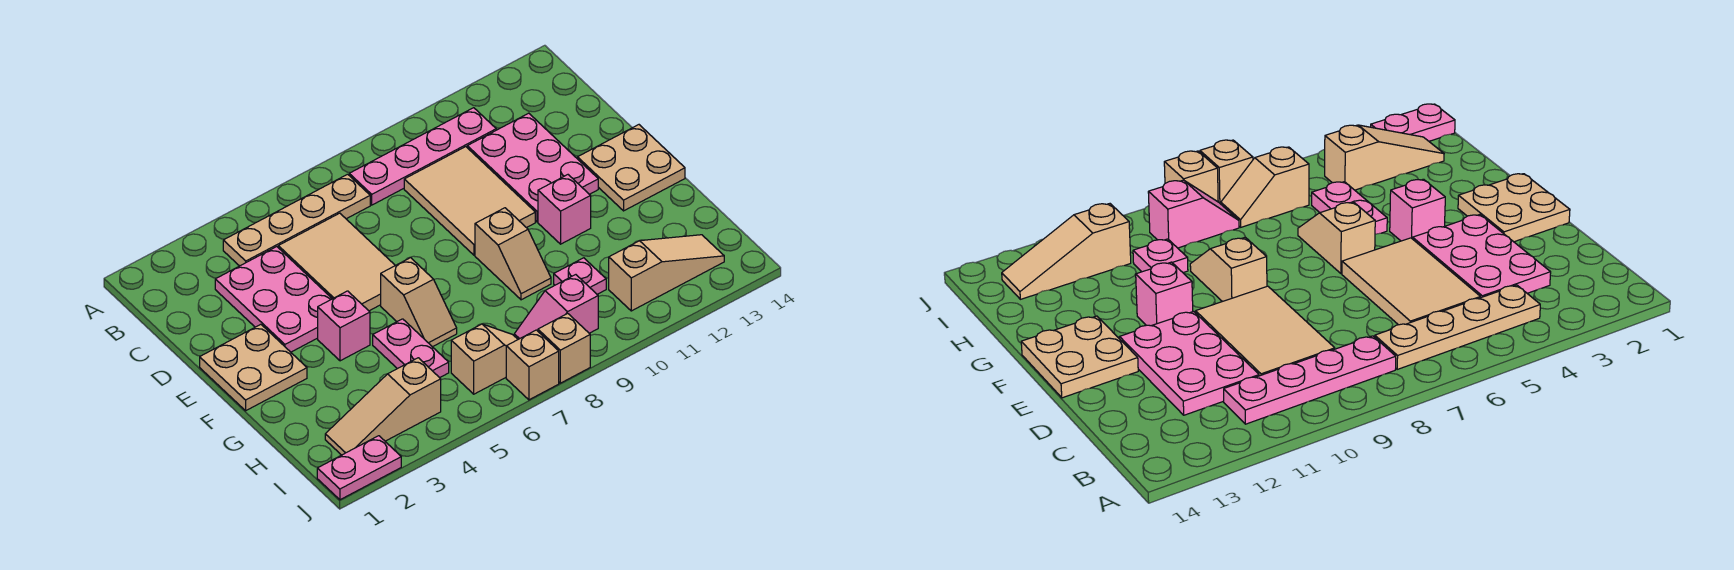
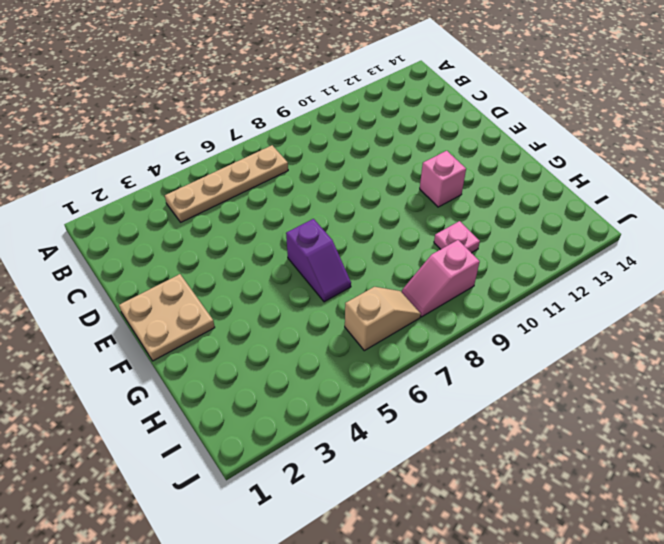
purple slope F6:G6 level 1 top F -> tan slope F6:G6 level 1 top F
none -> pink plate B8:B11 level 1
none -> pink plate C3:E4 level 1
none -> tan tile C5:E6 level 1

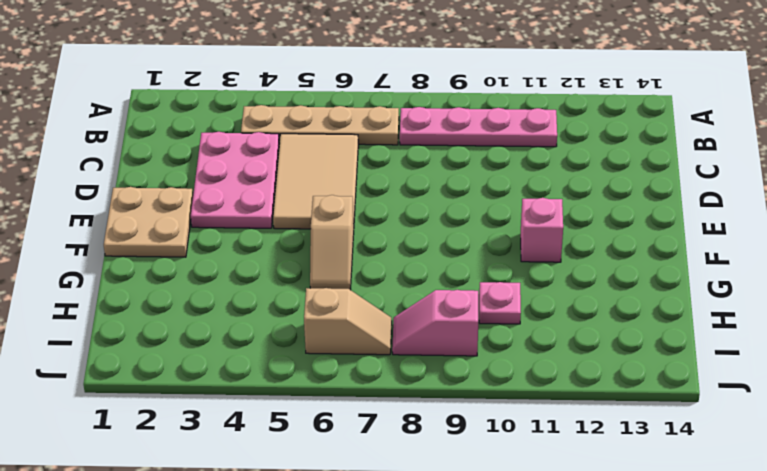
none -> tan tile C9:E10 level 1
none -> pink plate C11:E12 level 1
none -> tan plate E13:F14 level 1

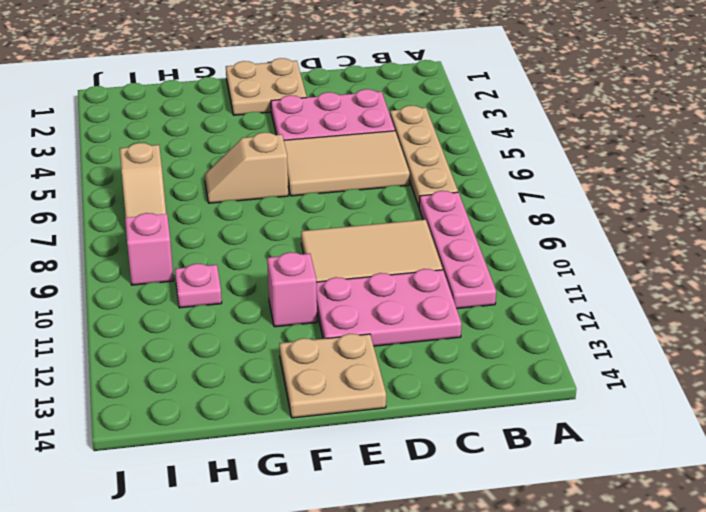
none -> pink brick F4 level 1
none -> tan slope F9:G9 level 1 top F
none -> pink plate G5:H5 level 1

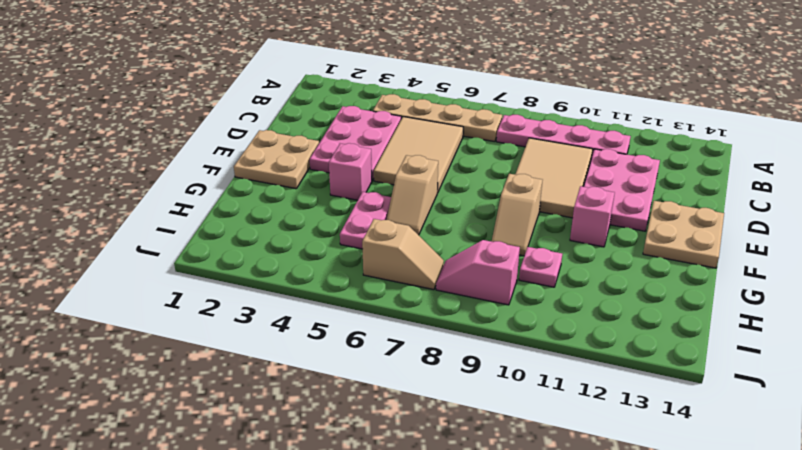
none -> tan slope I2:I4 level 1 top 4
none -> tan slope I11:I13 level 1 top 11
none -> pink plate J1:J2 level 1

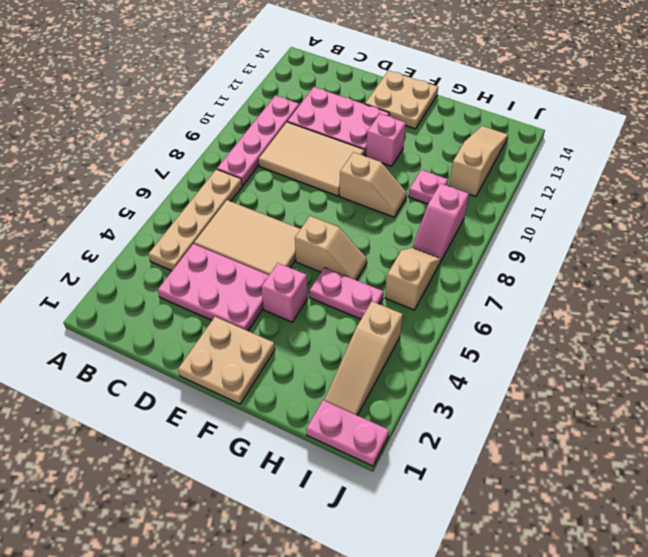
pink plate I1:J1 level 1 -> pink plate J1:J2 level 1
none -> tan brick J7 level 1
none -> tan brick J8 level 1

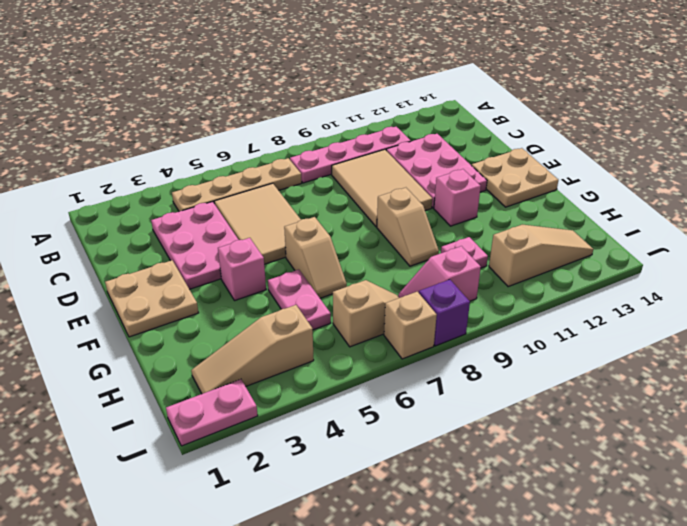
purple brick J8 level 1 -> tan brick J8 level 1

